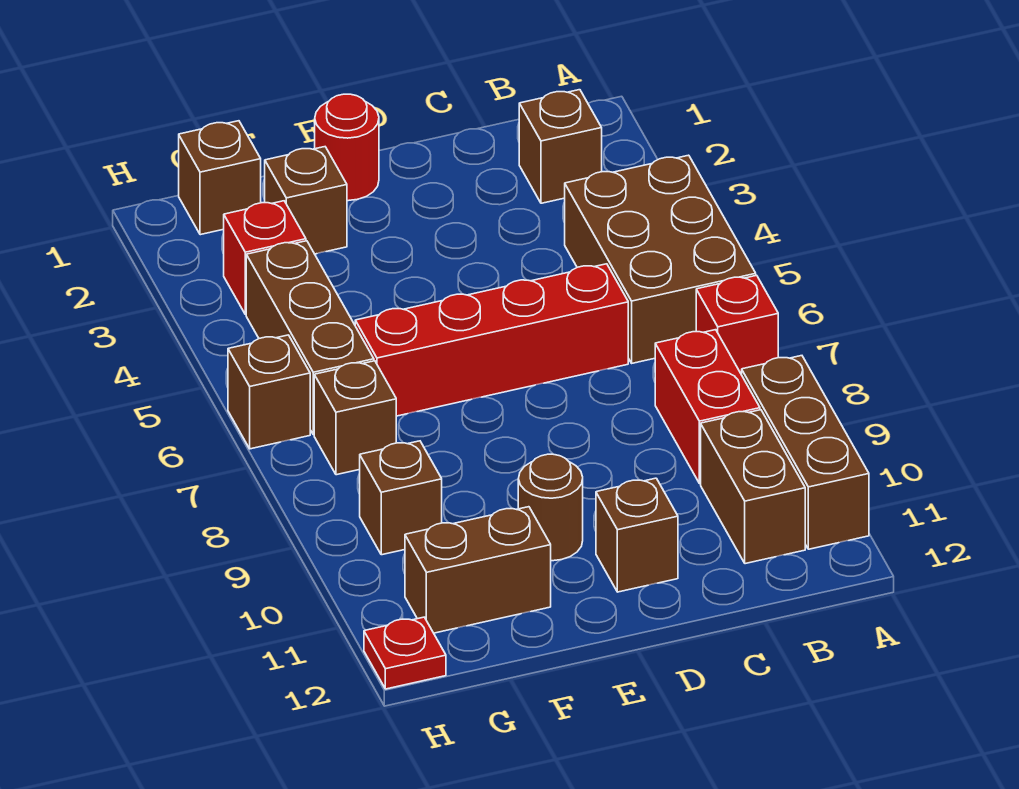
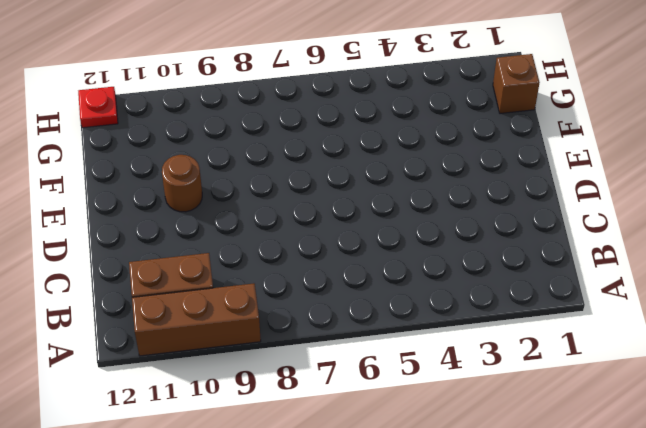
none -> brown brick A4:B6 level 1
none -> red brick A7 level 1
none -> brown brick B2 level 1

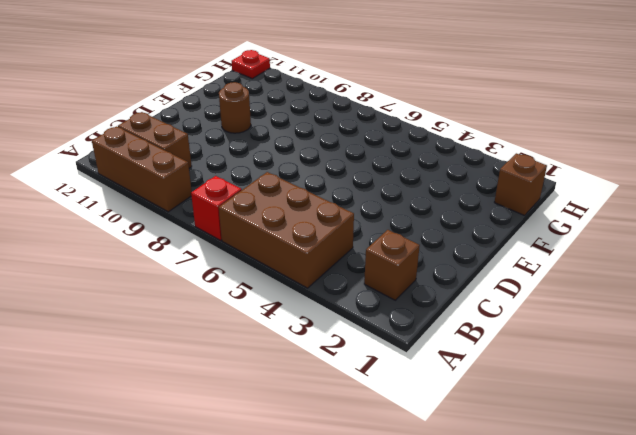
none -> red brick B8:B9 level 1
none -> red brick C6:F6 level 1
none -> brown brick D11 level 1

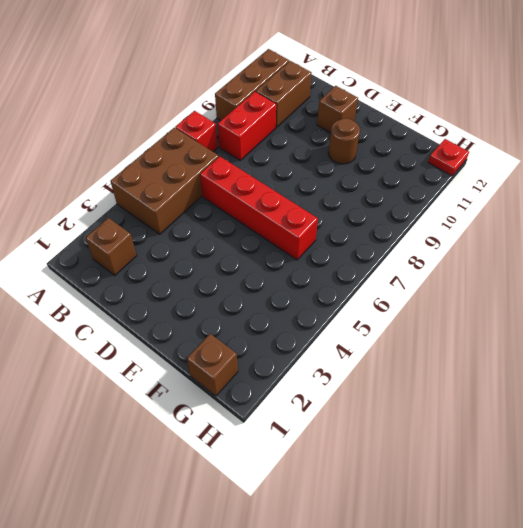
none -> red round brick E1 level 1
none -> brown brick F2 level 1
none -> brown brick F11:G11 level 1

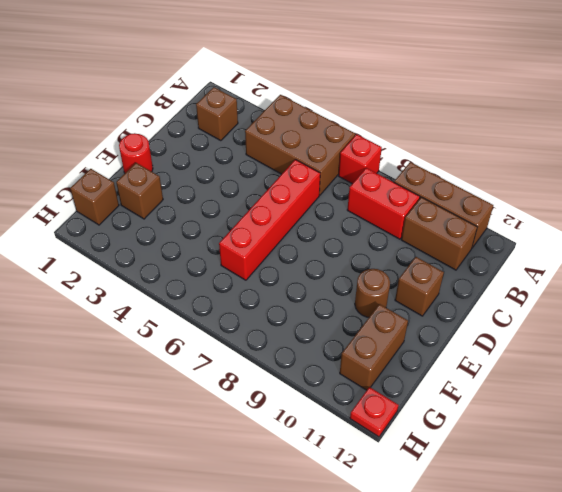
none -> red brick G3 level 1
none -> brown brick G4:G6 level 1
none -> brown brick G7 level 1

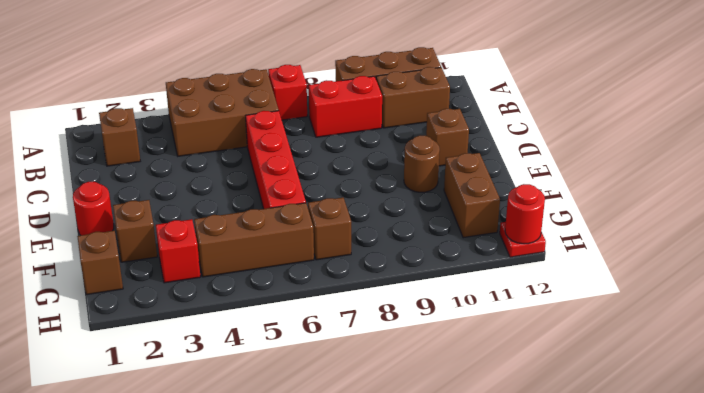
red round brick H12 level 2 -> none
none -> brown brick G9 level 1
none -> brown brick H6 level 1

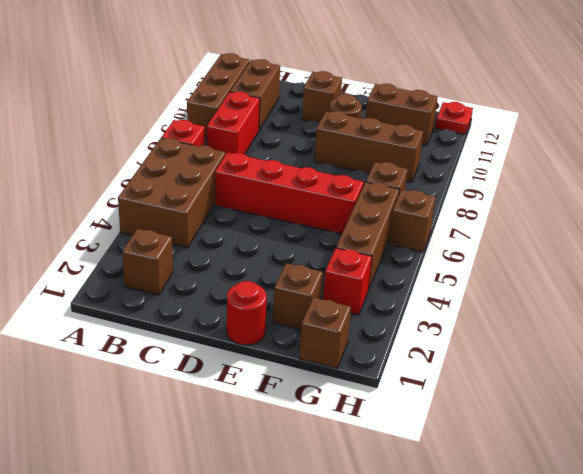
brown brick E9:G9 level 1 -> brown brick G9 level 1

